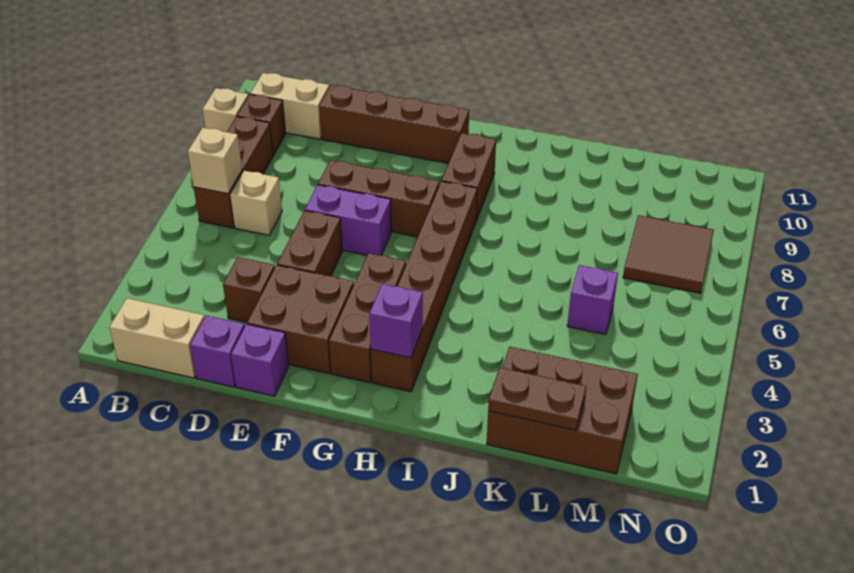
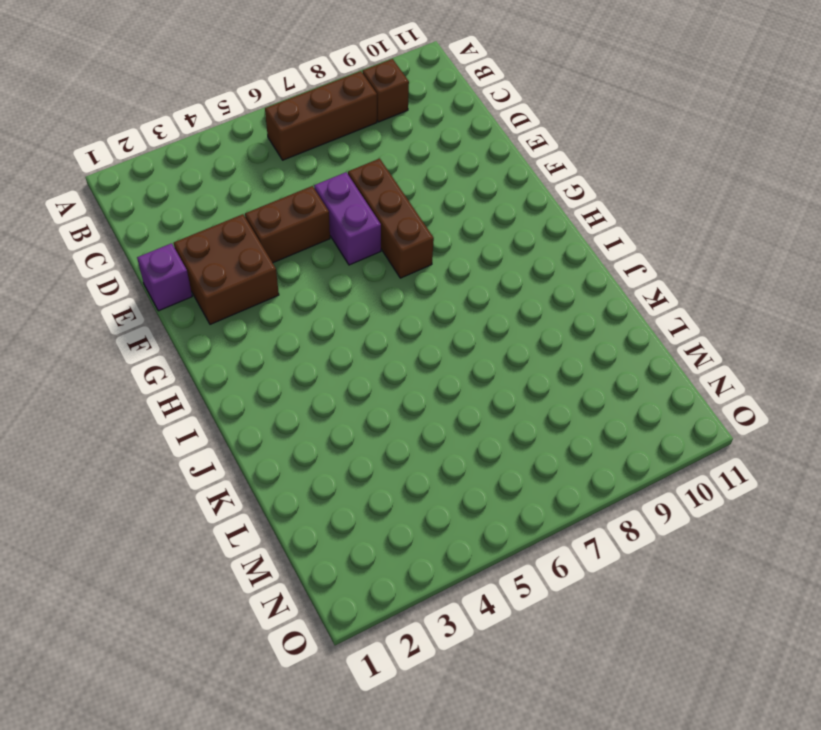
none -> tan brick A9 level 1
none -> tan brick B1:C1 level 1
none -> tan brick B10:C10 level 1

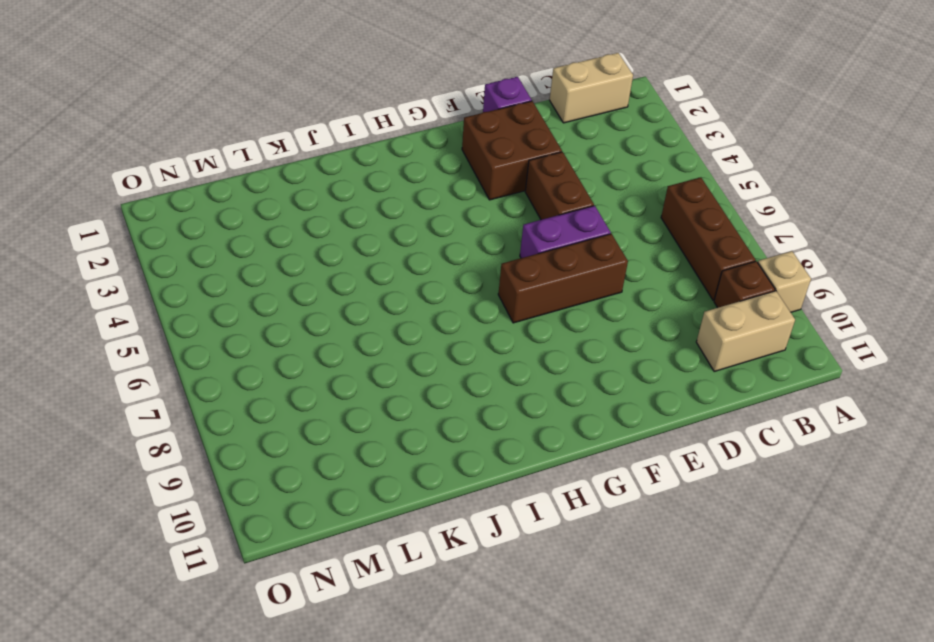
none -> tan brick C6 level 1
none -> purple brick D1 level 1
none -> brown brick D3 level 1

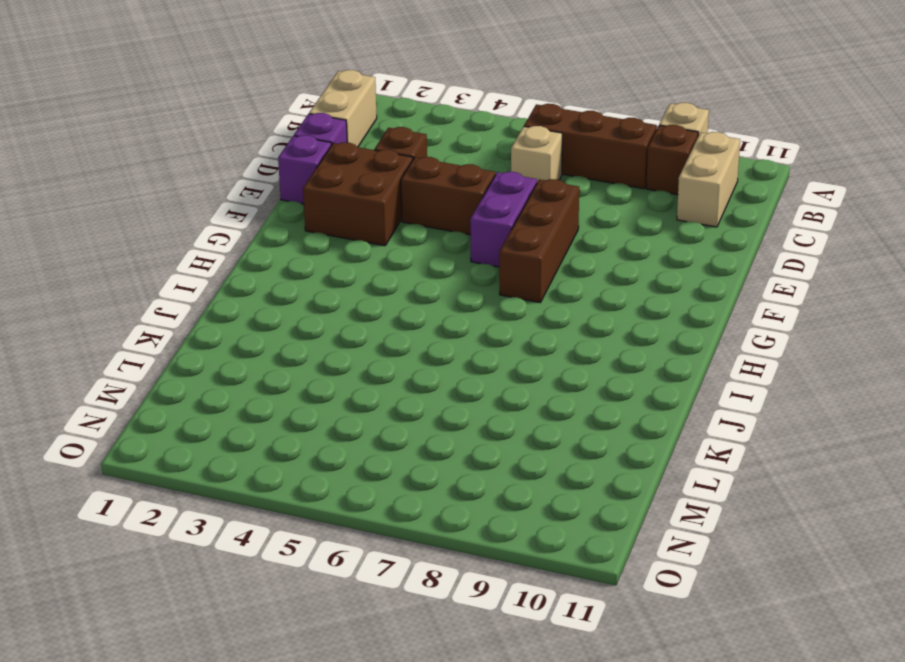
none -> brown brick D10:G10 level 1
none -> brown brick G2:G4 level 1
none -> brown brick H2:H7 level 1

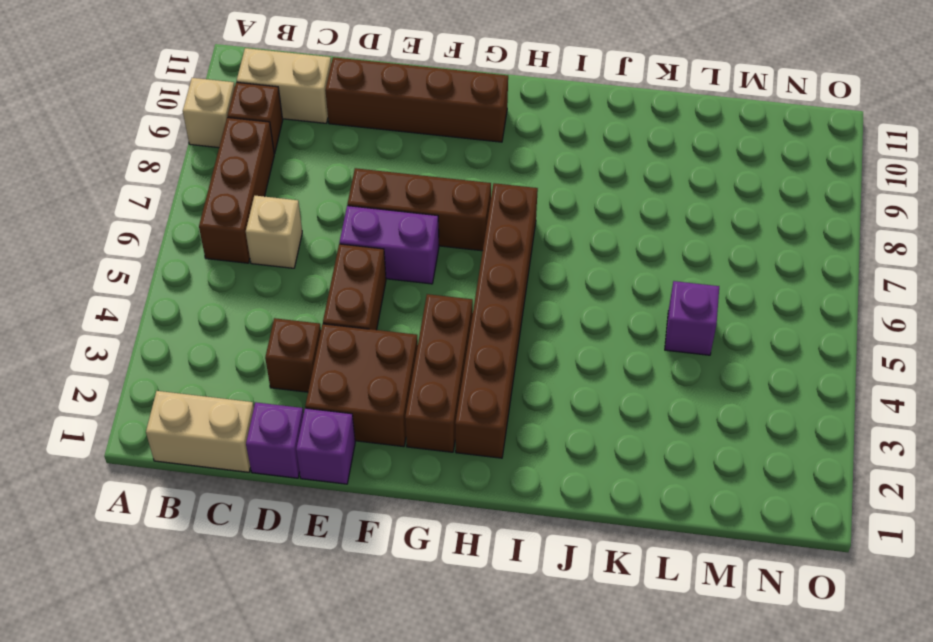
none -> brown brick H8:H9 level 1
none -> brown brick K1:M2 level 1
none -> brown tile M7:N8 level 1

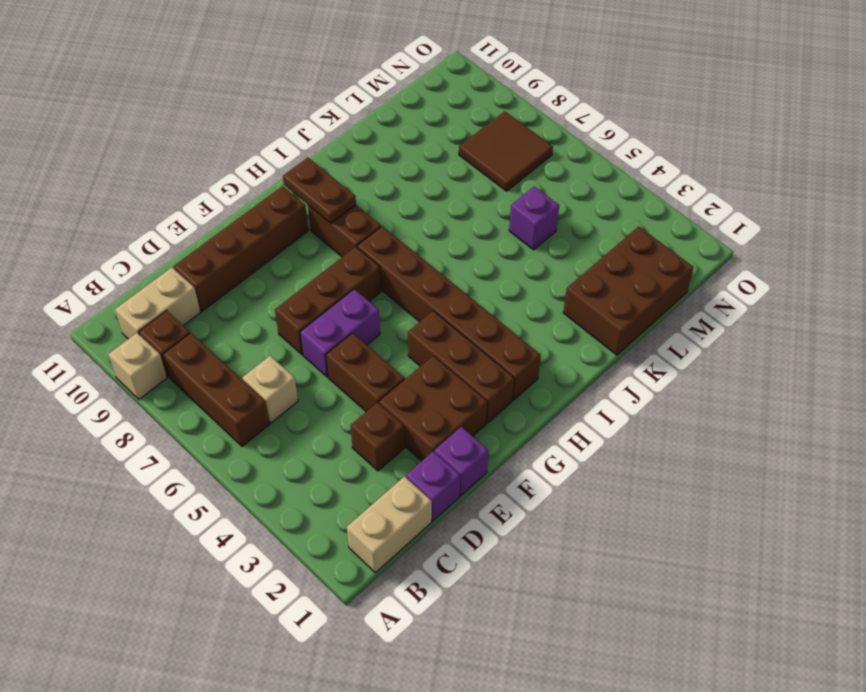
brown plate H9:H10 level 2 -> brown plate K1:L1 level 2
none -> tan brick B6 level 2
none -> purple brick H2 level 2

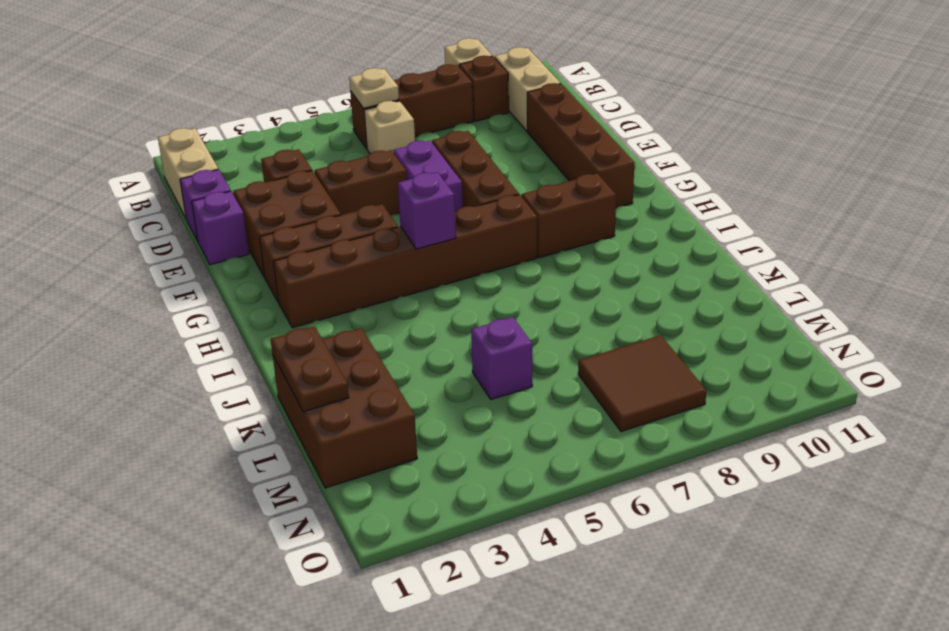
tan plate B6 level 2 -> tan brick B6 level 2
purple brick H5 level 2 -> purple brick H2 level 2

